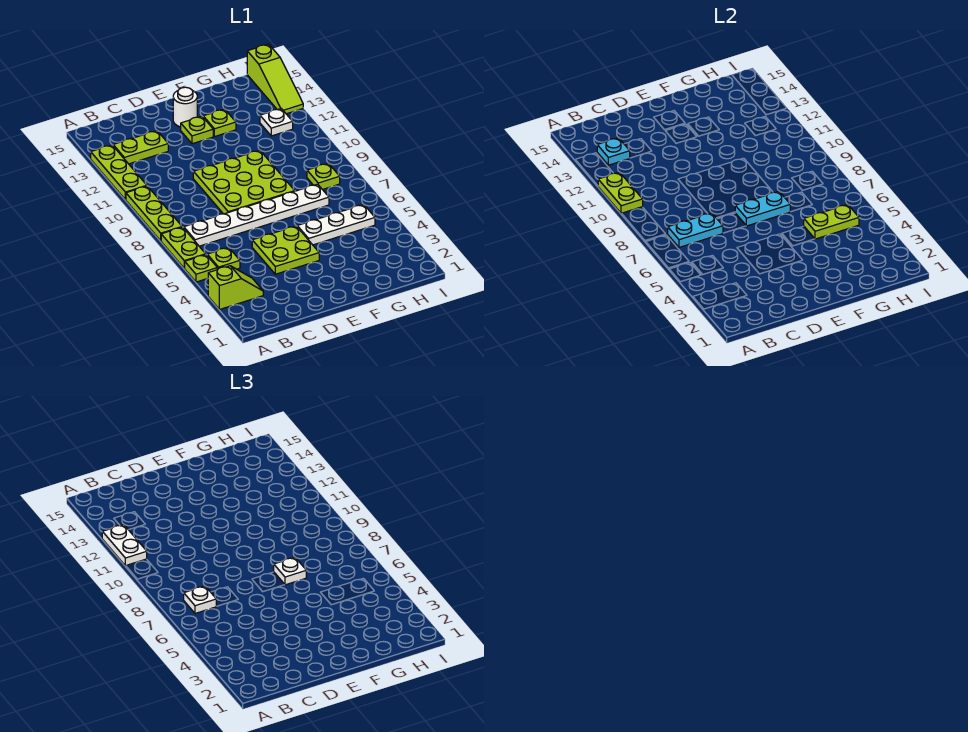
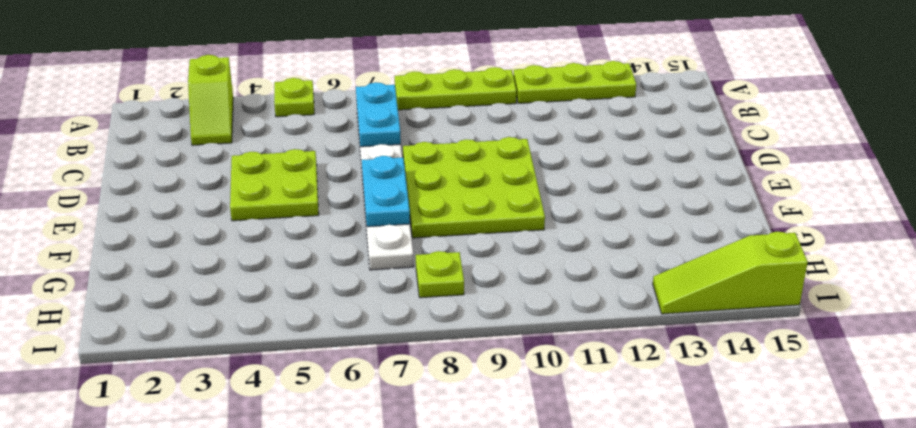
none -> lime plate A6:A7 level 1
none -> lime plate B5 level 1
none -> lime plate B13:C13 level 1

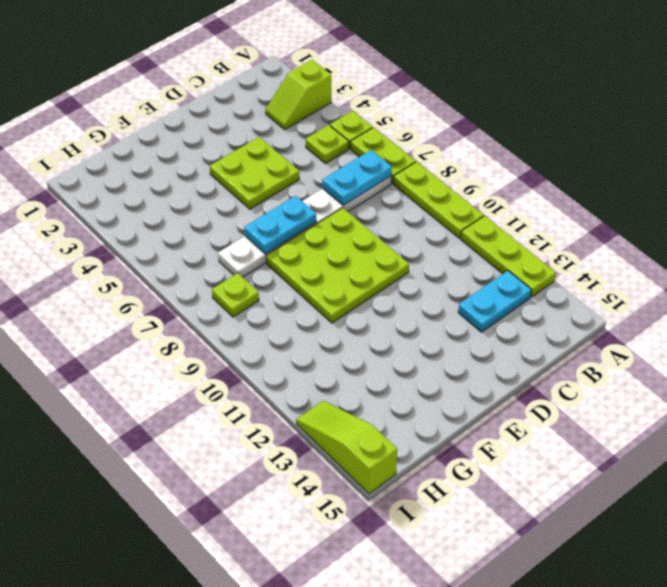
cyan plate B13:C13 level 1 -> lime plate B13:C13 level 1
none -> lime plate E13 level 1
none -> white round brick E14 level 1
none -> white plate F5:H5 level 1

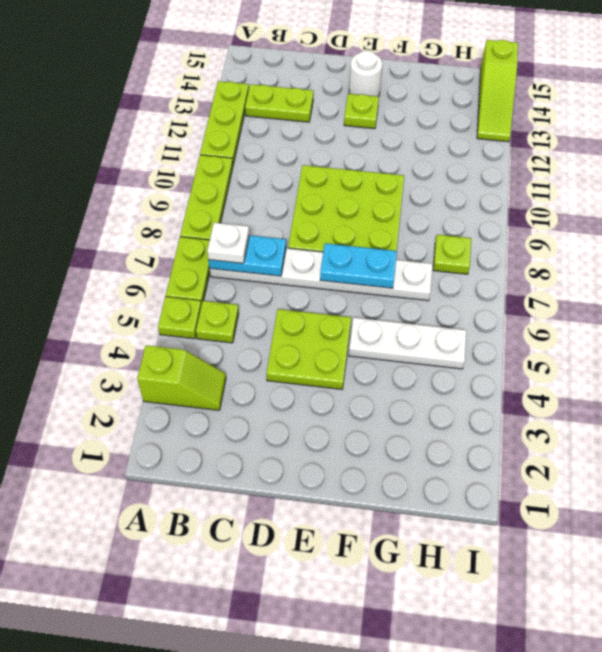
none -> lime plate F13 level 1
none -> white plate H12 level 1
none -> lime plate A10:A11 level 2

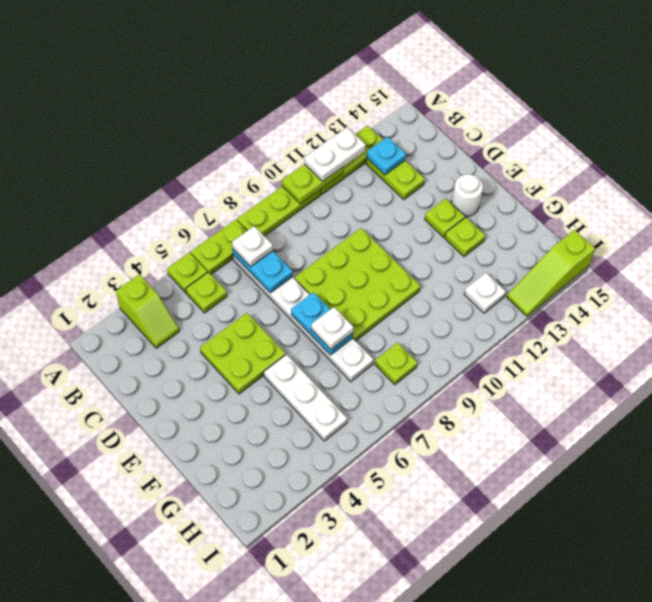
none -> lime plate G5:H5 level 2

